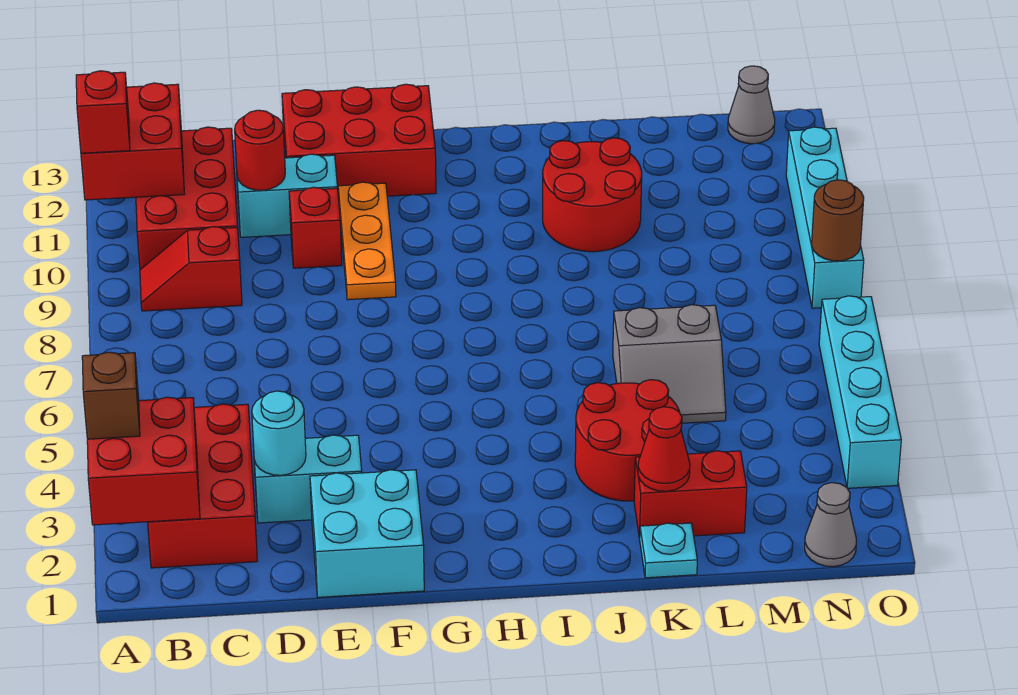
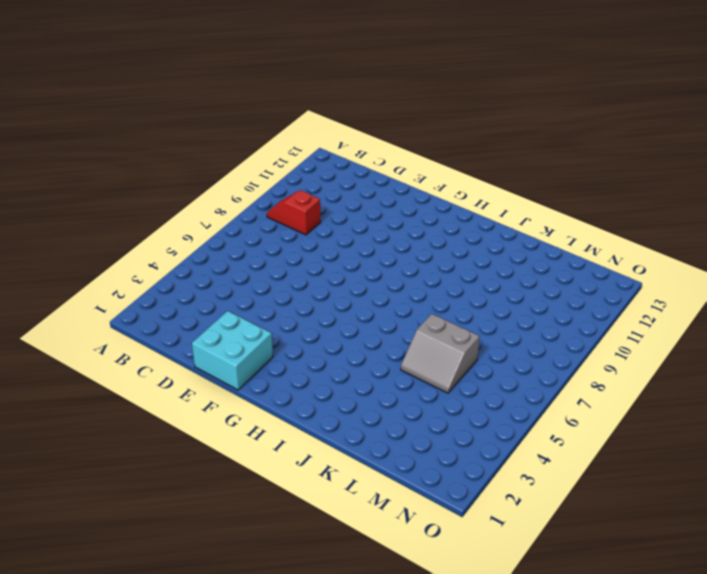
none -> red brick B2:C4 level 1
none -> red brick B10:C12 level 1
none -> cyan brick D3:E3 level 1

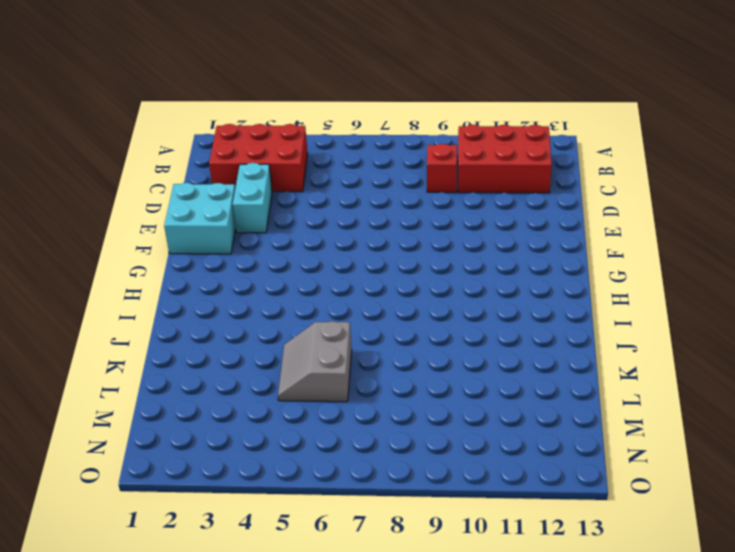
none -> cyan brick D11:E11 level 1
none -> red brick E10 level 1
none -> red brick E12:G13 level 1

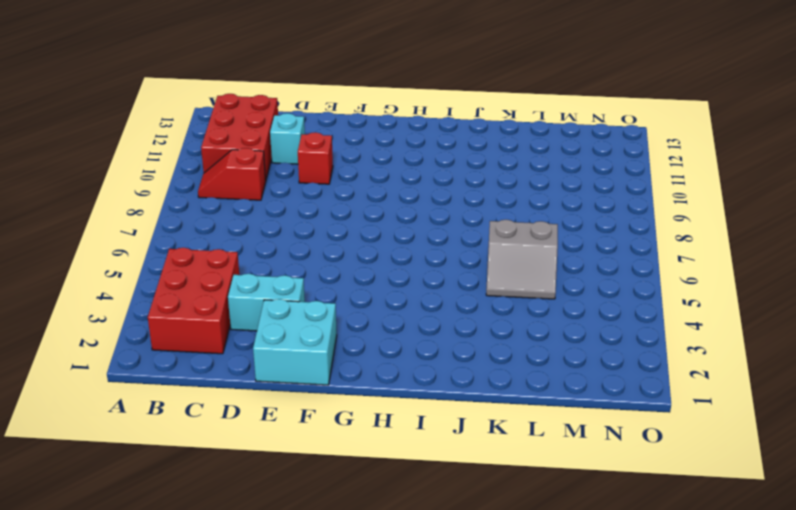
cyan brick D11 level 1 -> cyan brick D11:E11 level 1
none -> red brick E12:G13 level 1
none -> orange plate F9:F11 level 1
none -> red round brick J3:K4 level 1

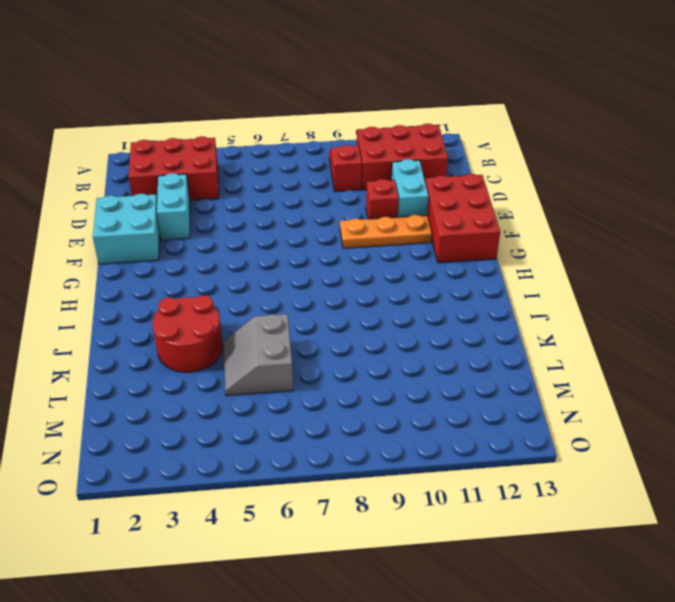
none -> red round brick J10:K11 level 1
none -> cyan plate K1 level 1
none -> red brick K2:L2 level 1

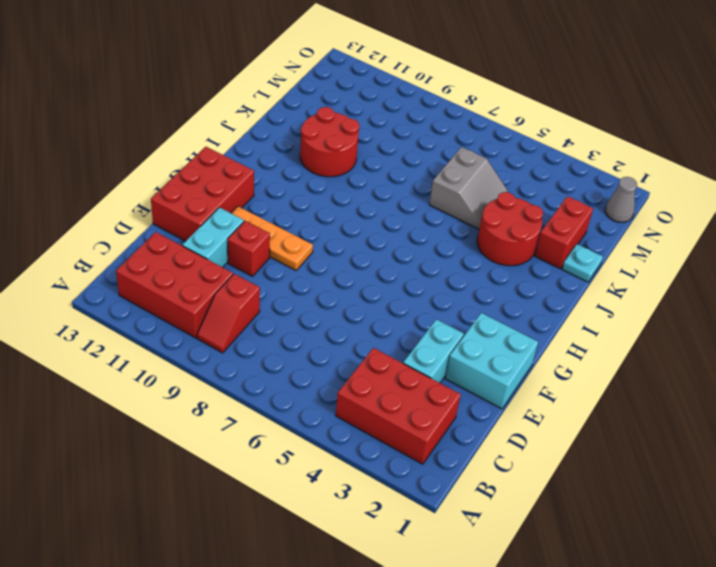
none -> grey cone N13 level 1
none -> cyan brick O3:O6 level 1
none -> cyan brick O8:O11 level 1

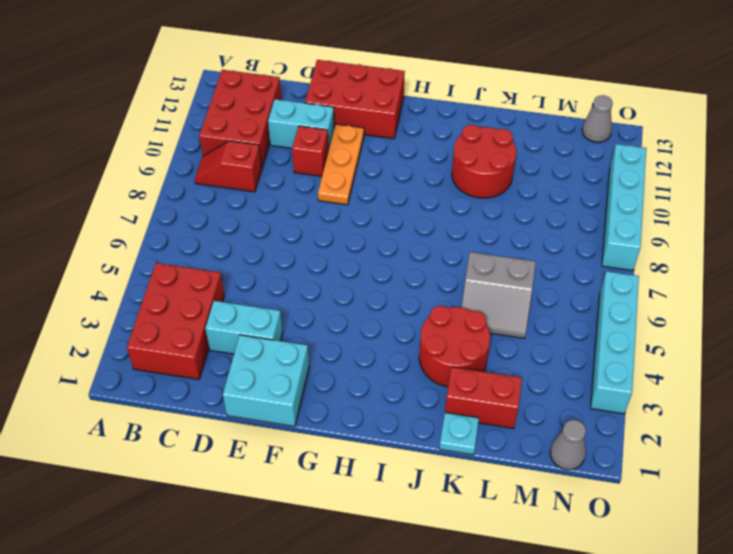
none -> red brick A2:B3 level 2
none -> red brick A11:B12 level 2
none -> cyan round brick D3 level 2

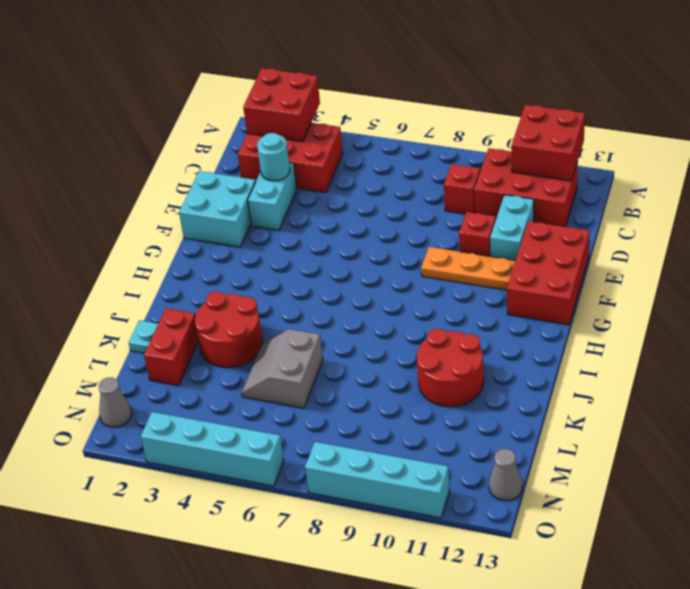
none -> red round brick D11 level 2
none -> red cone K2 level 2
none -> brown round brick O8 level 2

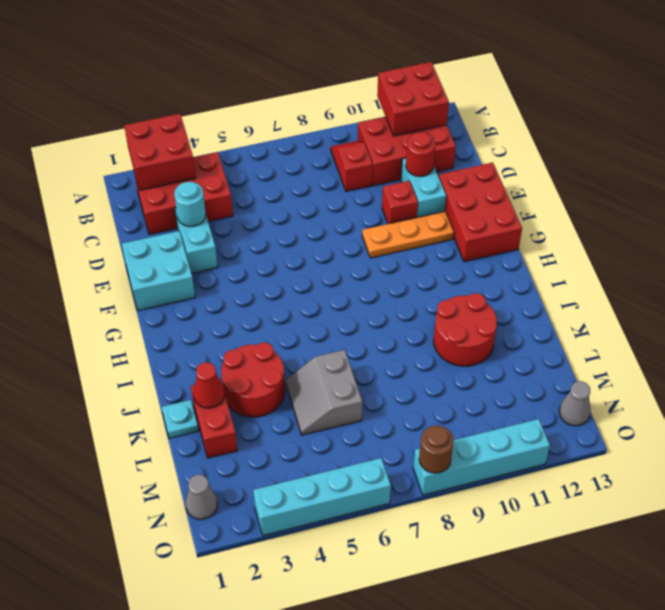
none -> brown brick A3 level 3
none -> red brick A11 level 3

